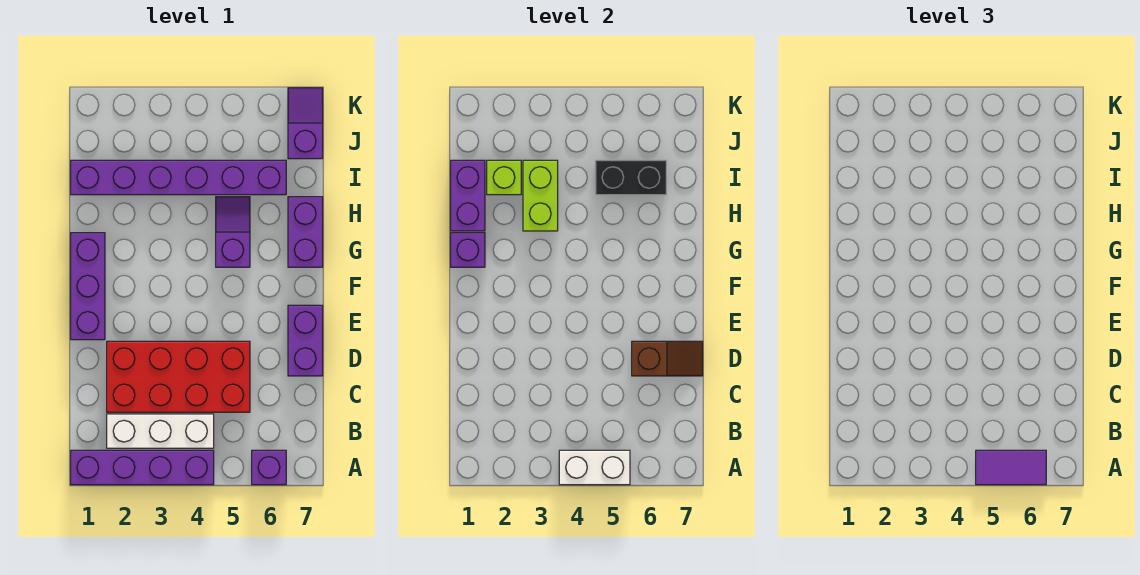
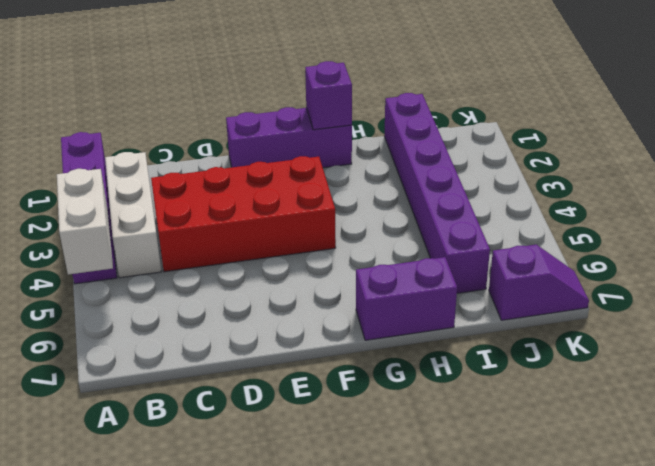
red brick C3:F4 level 1 -> red brick C2:D5 level 1
none -> purple brick A6 level 1
none -> purple brick D7:E7 level 1
none -> purple slope G5:H5 level 1 top G

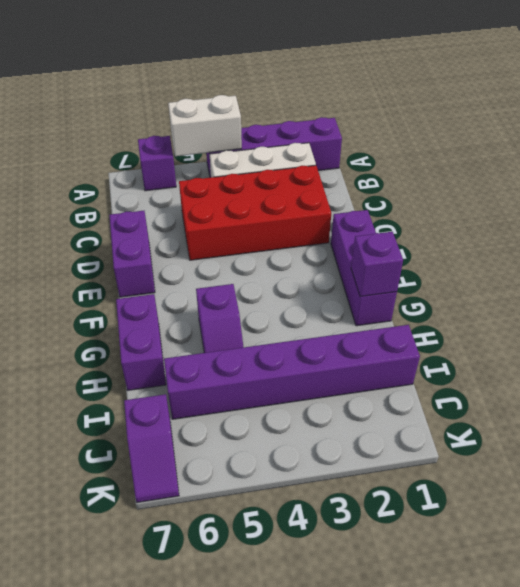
none -> brown slope D6:D7 level 2 top 6
none -> purple brick H1:I1 level 2
none -> lime brick H3:I3 level 2

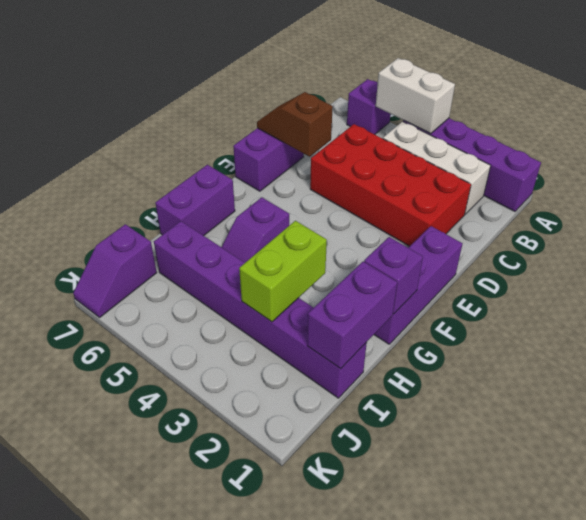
none -> lime brick I2 level 2
none -> black brick I5:I6 level 2
none -> purple tile A5:A6 level 3

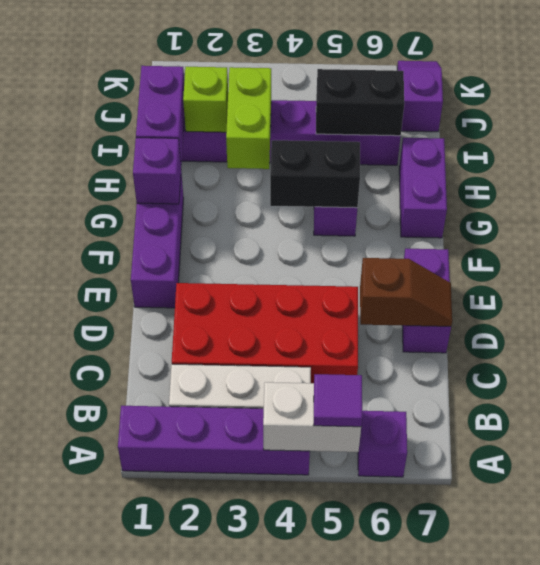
purple tile A5 level 3 -> purple tile A5:A6 level 3
black brick G4:G5 level 2 -> none

